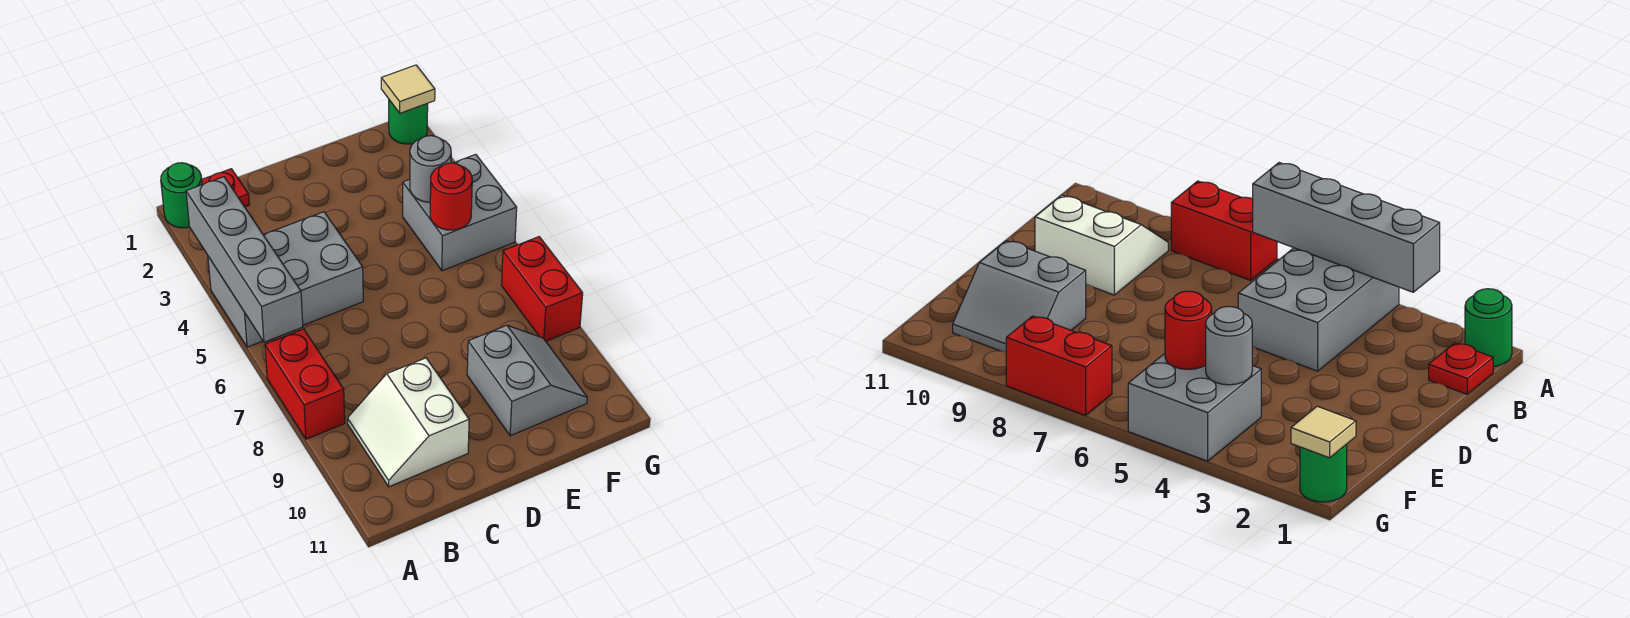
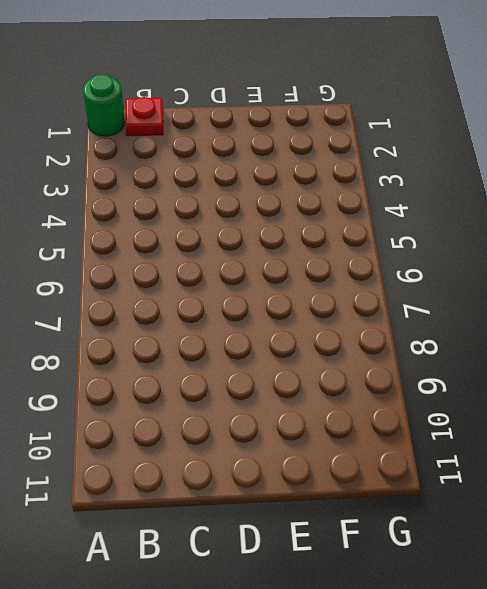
none -> grey brick A4:C5 level 1
none -> red brick A7:A8 level 1
none -> white slope B9:C10 level 1 top C

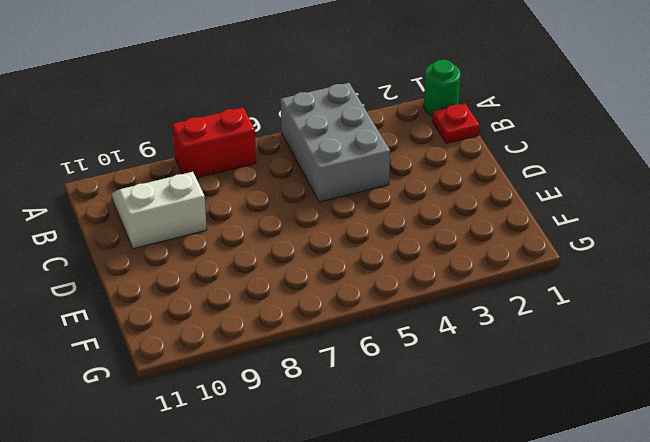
none -> grey slope E9:F10 level 1 top E
none -> grey brick F4:G5 level 1
none -> green round brick G1 level 1

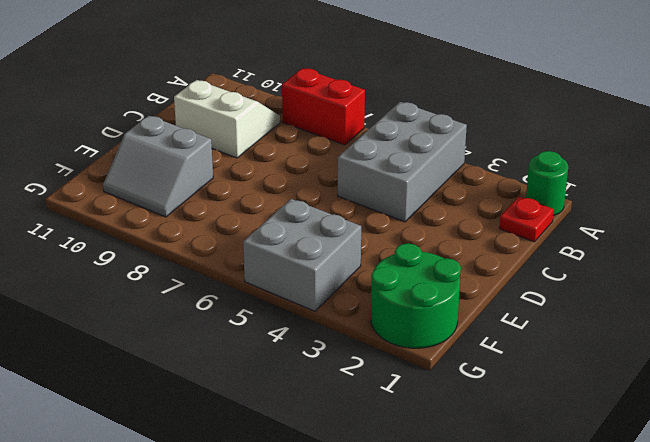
green round brick F1:G2 level 1 -> green round brick G1 level 1
none -> red brick G7:G8 level 1
none -> grey brick A3:A6 level 2
none -> grey round brick F4 level 2

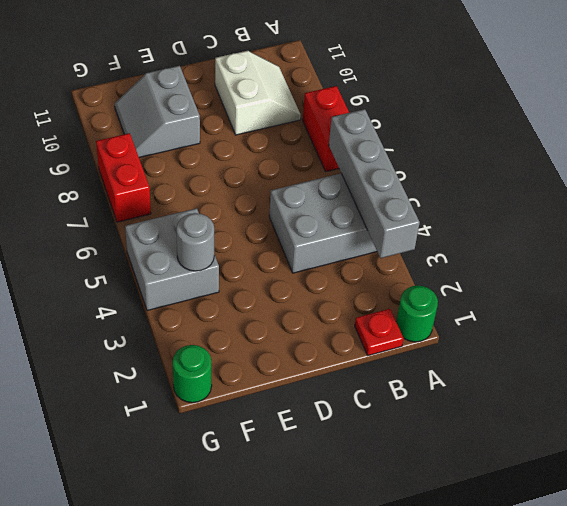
none -> red round brick F5 level 2
none -> tan tile G1 level 2

